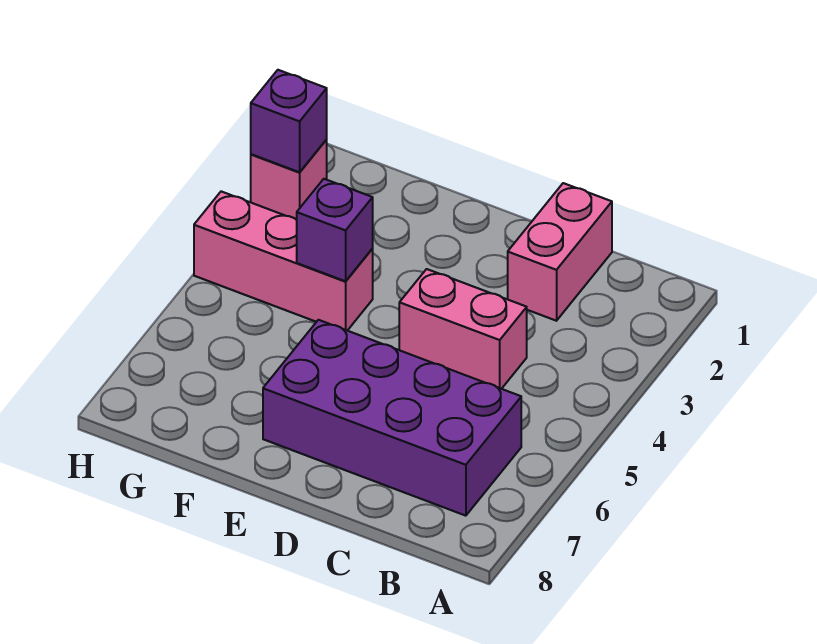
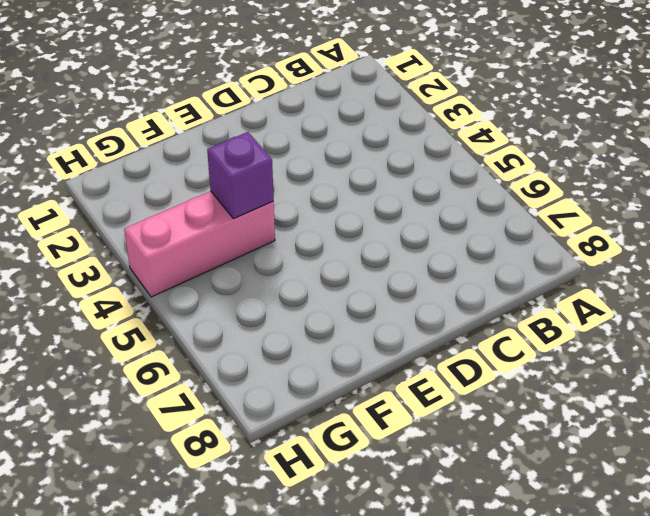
none -> purple brick B6:E7 level 1
none -> pink brick C1:C2 level 1

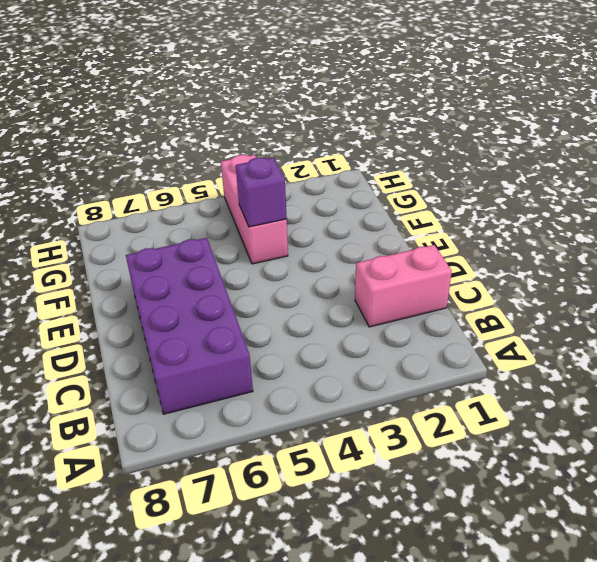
none -> pink brick C4:D4 level 1
none -> pink brick H2 level 1

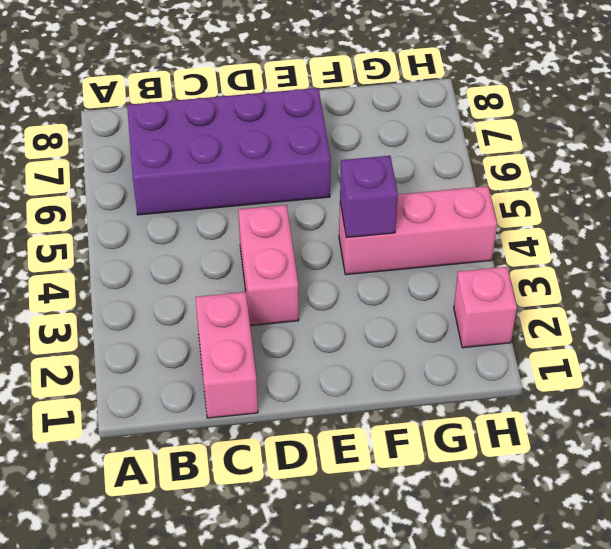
pink brick D3:D4 level 1 -> pink brick C4:D4 level 1
none -> purple brick H2 level 2

